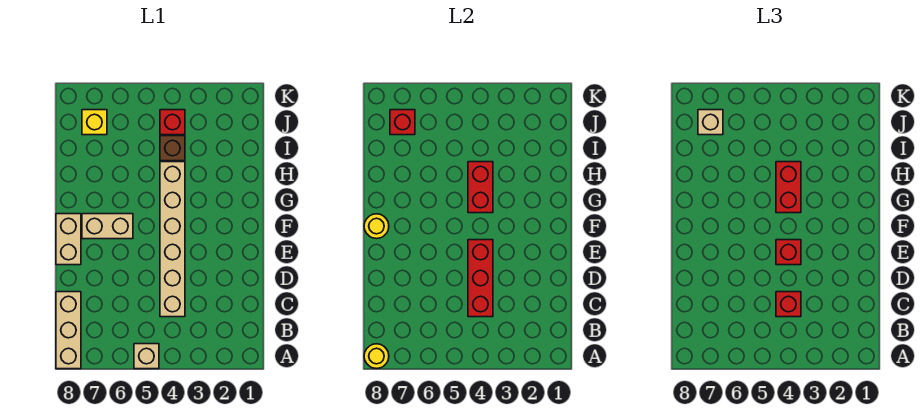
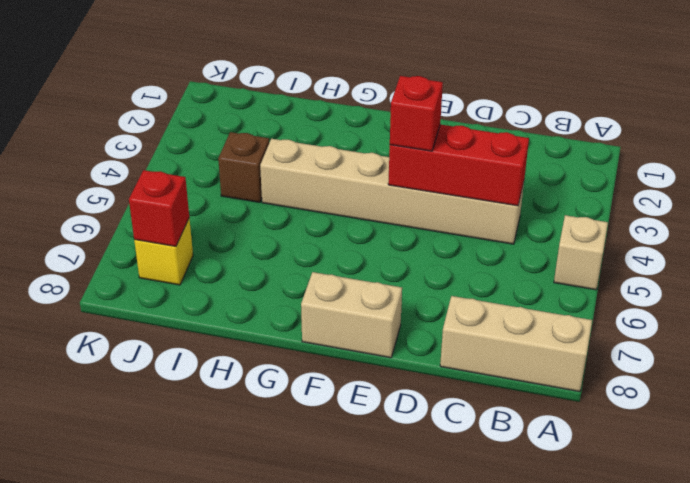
none -> tan brick F6:F7 level 1
none -> red brick J4 level 1
none -> yellow round brick A8 level 2

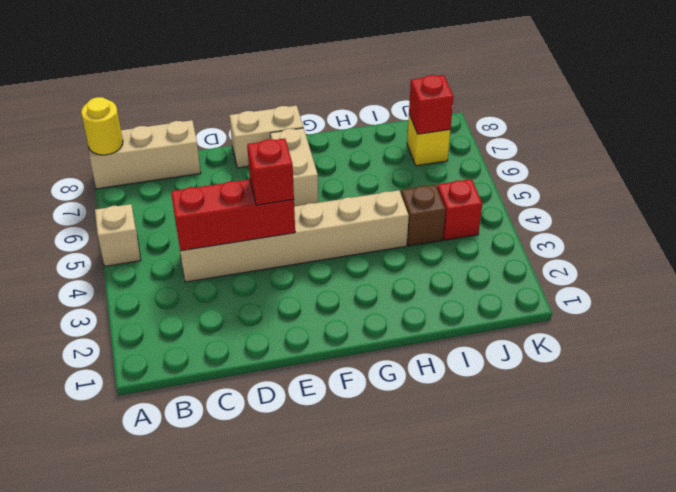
none -> yellow round brick F8 level 2
none -> red brick G4:H4 level 2
none -> red brick C4 level 3

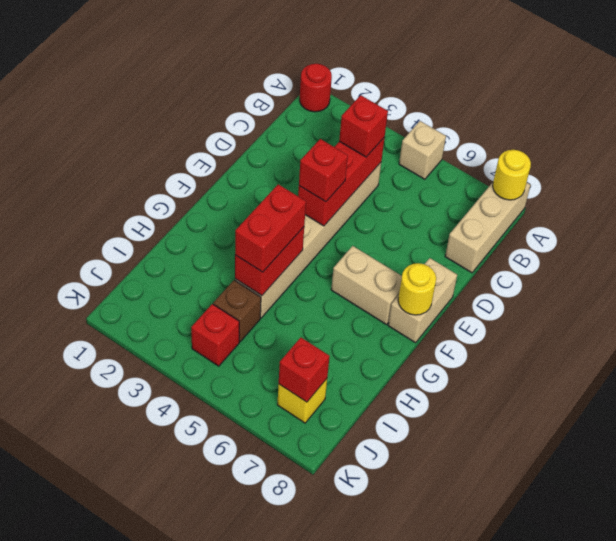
red round brick A1 level 1 -> none
none -> tan brick J7 level 3

